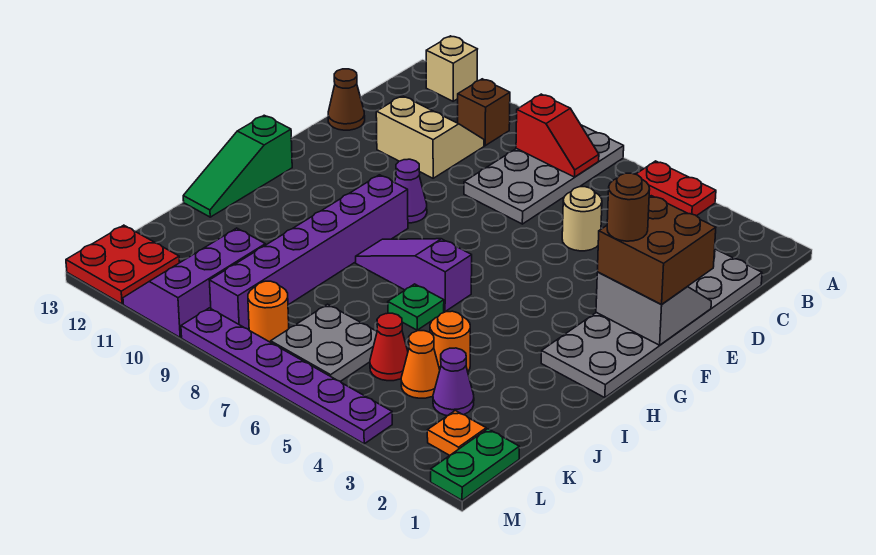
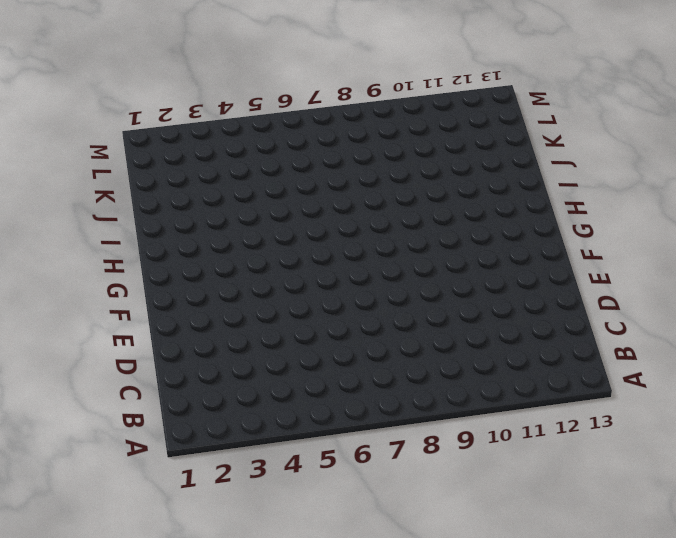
none -> red plate A4:A5 level 1
none -> grey plate A7:D8 level 1
none -> tan brick A12 level 1

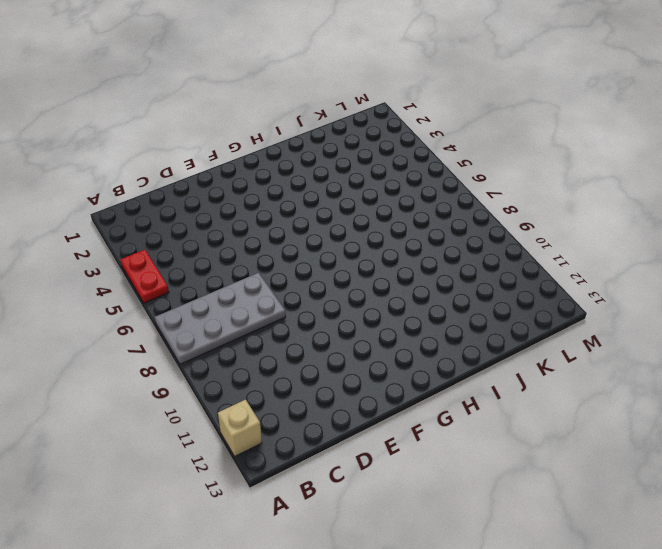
none -> brown brick B10 level 1
none -> grey plate C1:H2 level 1
none -> tan slope C10:D11 level 1 top D

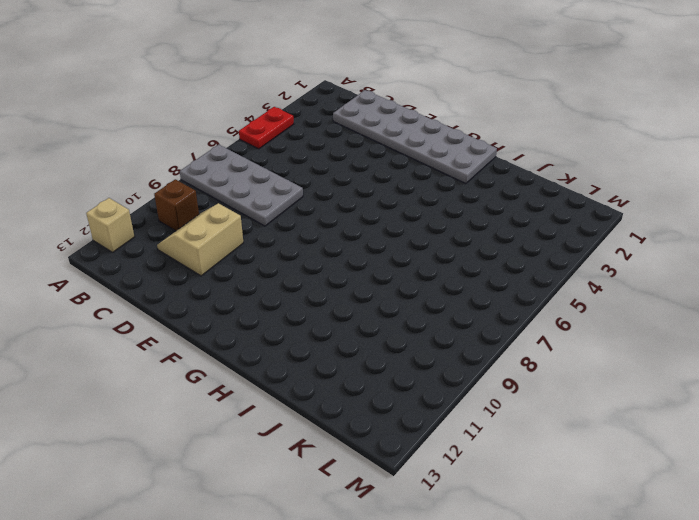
none -> tan round brick D5 level 1
none -> brown cone D13 level 1
none -> purple cone F9 level 1

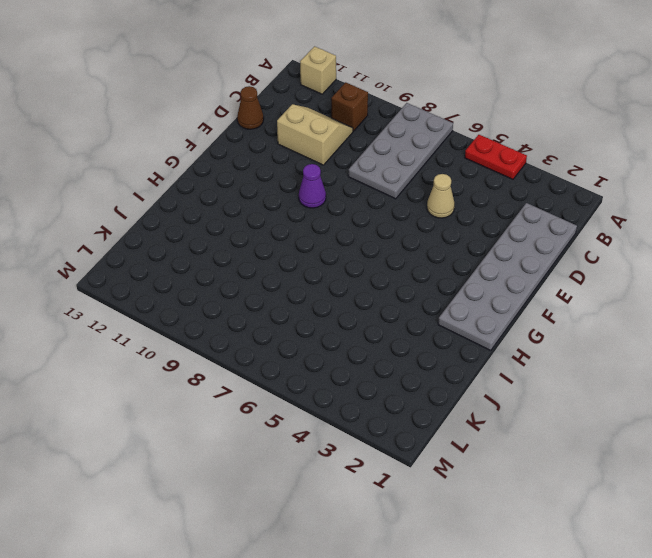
tan cone D5 level 1 -> tan round brick D5 level 1
none -> purple brick G9:L9 level 1
none -> green slope G13:I13 level 1 top G
none -> purple slope H6:H8 level 1 top 6

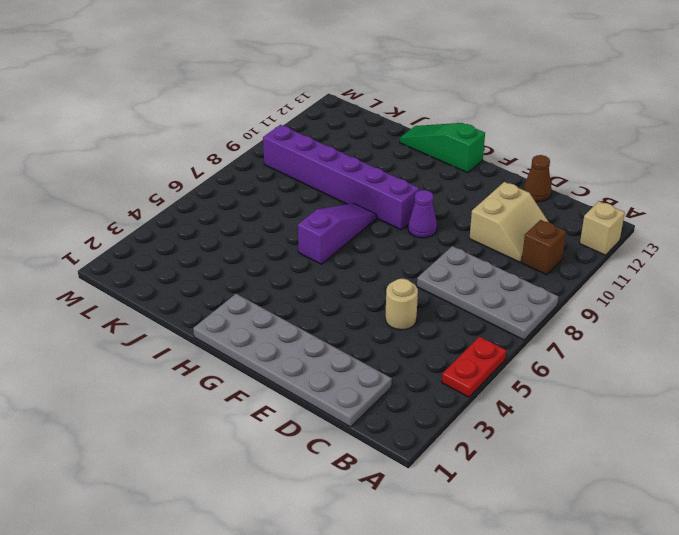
none -> green plate I6 level 1
none -> orange round brick J4 level 1
none -> purple cone K3 level 1

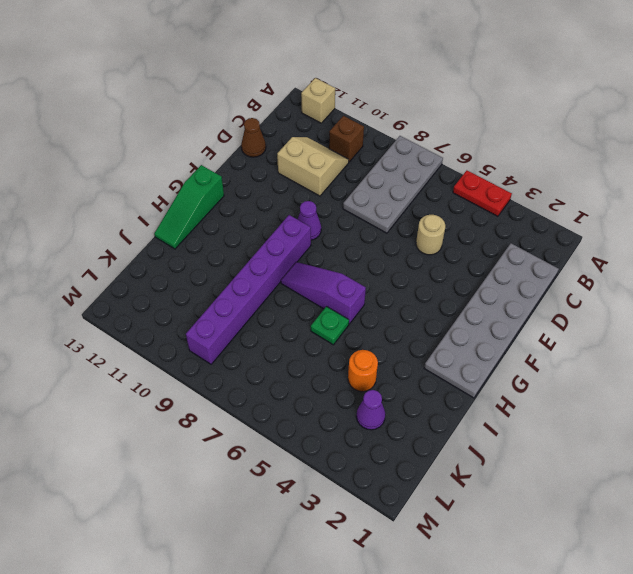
none -> orange cone K4 level 1
none -> red cone K5 level 1
none -> grey plate K6:L7 level 1

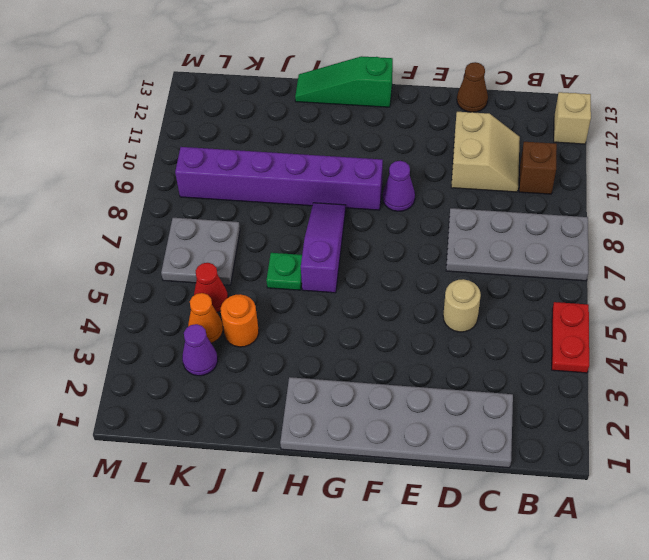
none -> purple slope K10:M11 level 1 top 10
none -> green plate L1:M1 level 1
none -> orange plate L2 level 1

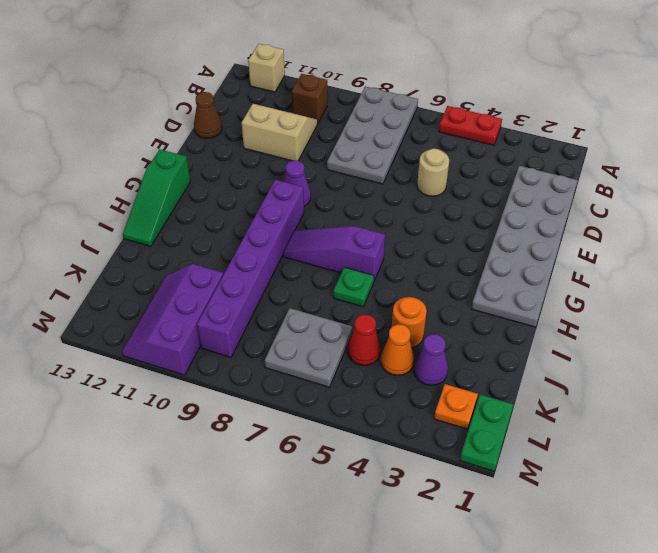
none -> orange round brick L8 level 1
none -> red plate L12:M13 level 1
none -> purple plate M4:M9 level 1

